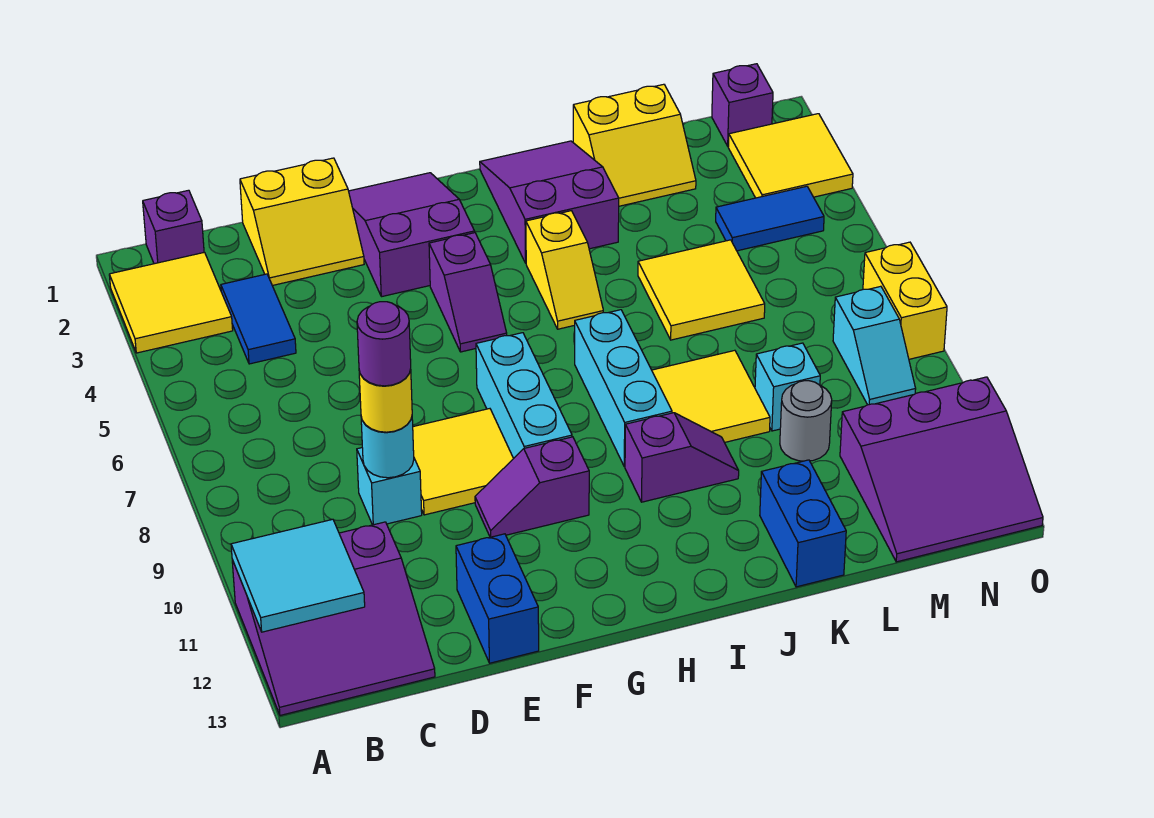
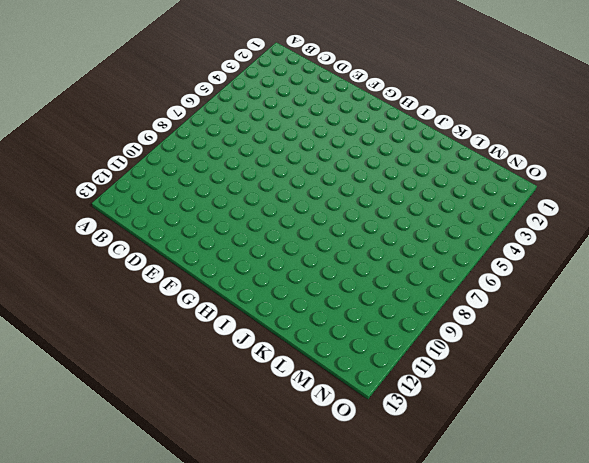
none -> yellow tile A2:B3 level 1
none -> purple slope A11:C13 level 1 top 11
none -> purple brick B1 level 1
none -> blue tile C3:C4 level 1

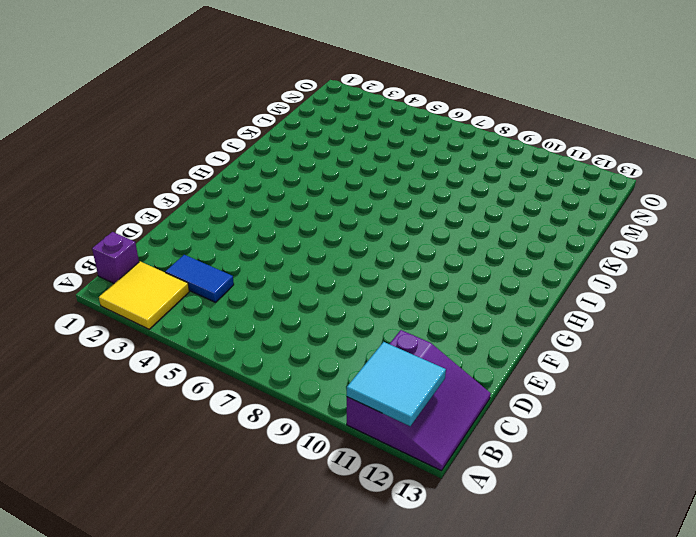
none -> yellow slope D1:E2 level 1 top 1
none -> cyan brick D9 level 1
none -> yellow tile E8:F9 level 1
none -> blue brick E12:E13 level 1

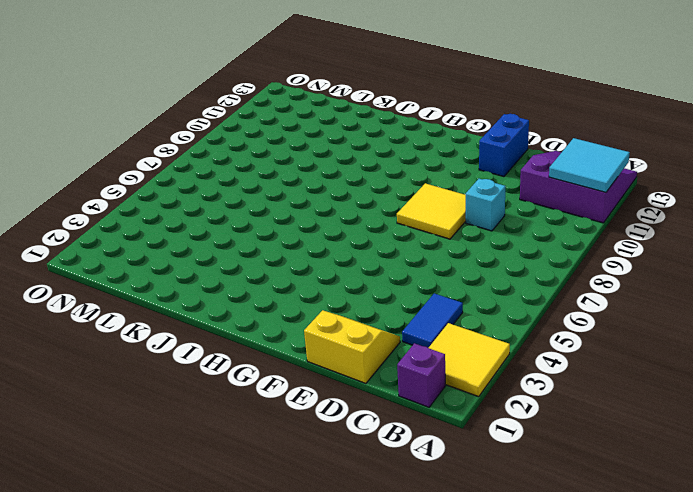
none -> purple slope F1:G3 level 1 top 3
none -> purple slope F10:G10 level 1 top G
none -> purple slope G4:G5 level 1 top 4
none -> cyan brick G7:G9 level 1

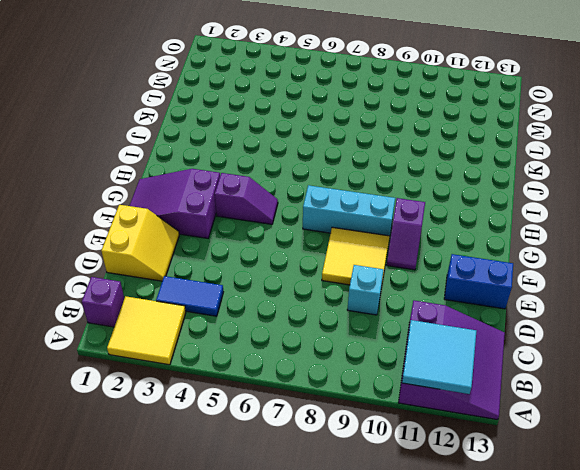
none -> purple slope I1:J3 level 1 top 3
none -> yellow slope I4:I5 level 1 top 4
none -> cyan brick I7:I9 level 1
none -> purple slope I10:J10 level 1 top I

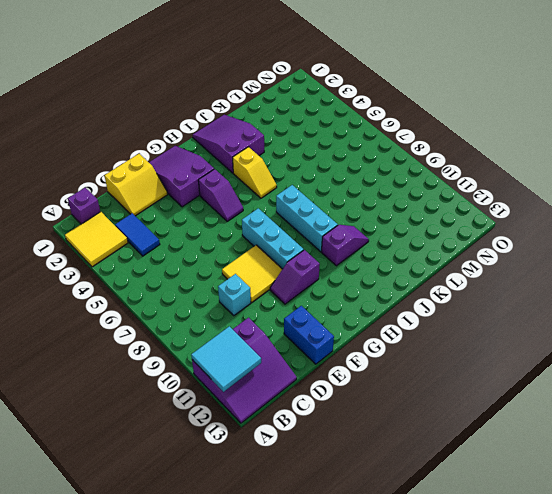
none -> yellow tile J8:K9 level 1
none -> yellow slope K1:L2 level 1 top 1
none -> yellow tile K5:L6 level 1
none -> blue brick K12:K13 level 1

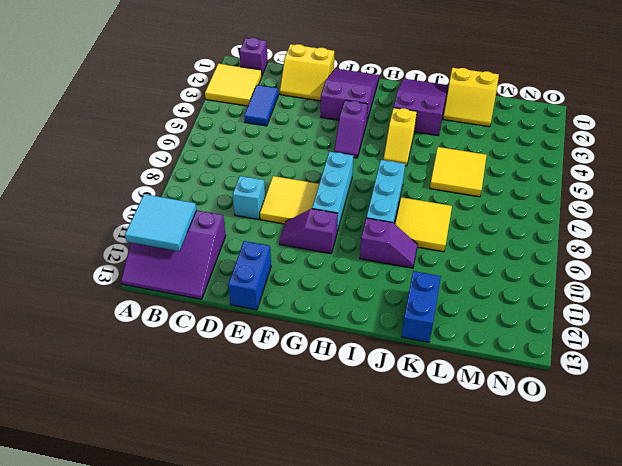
none -> cyan brick L9 level 1
none -> grey round brick L10 level 1
none -> blue tile M4:N4 level 1
none -> purple slope M11:O13 level 1 top 11

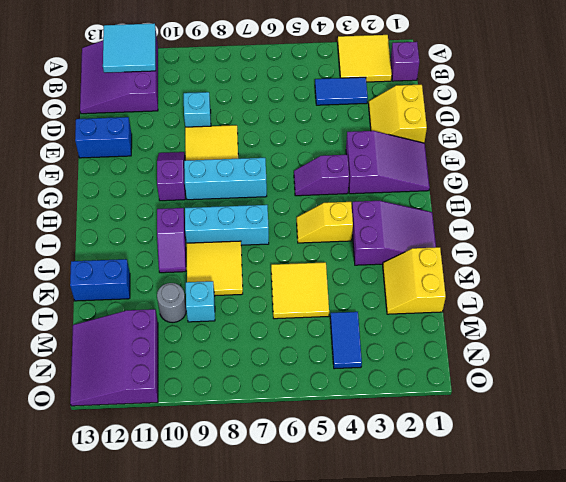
none -> purple brick N1 level 1
none -> yellow tile N2:O3 level 1
none -> cyan slope N8:N9 level 1 top 8
none -> yellow brick O7:O8 level 1

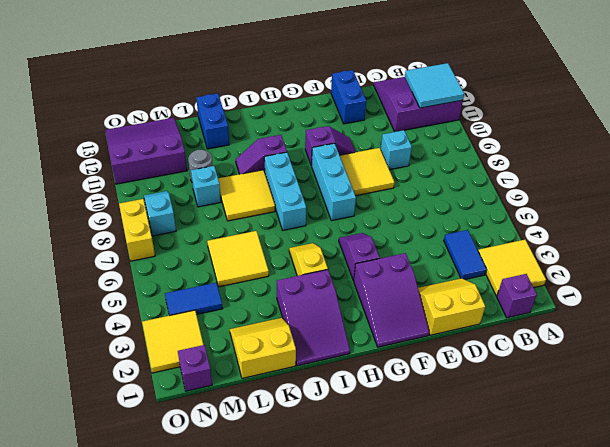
none -> cyan round brick D9 level 2
none -> yellow round brick D9 level 3
none -> purple round brick D9 level 4

